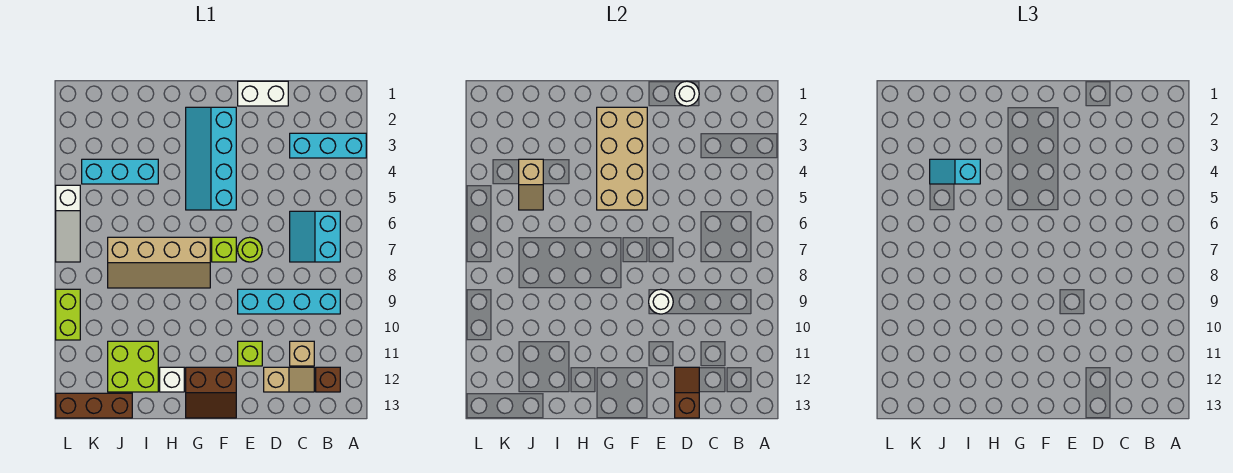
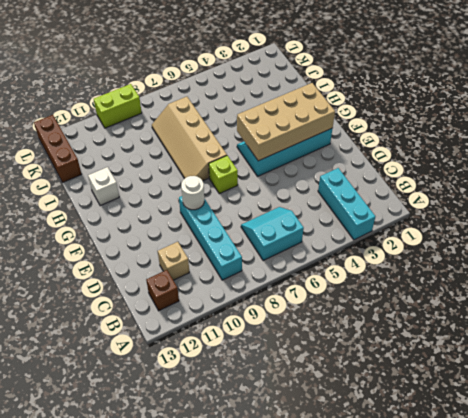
none -> tan slope C12:D12 level 1 top D
none -> white brick D1:E1 level 1
none -> lime round brick E7 level 1

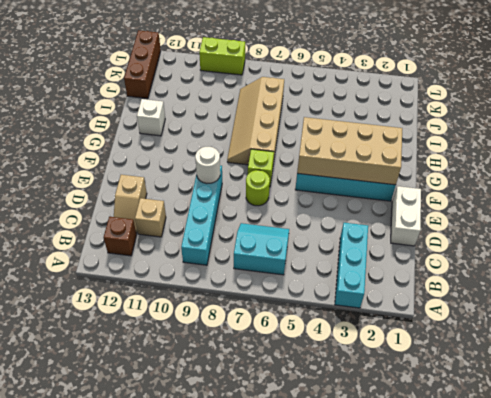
none -> lime brick E11 level 1
none -> brown slope F12:G13 level 1 top 12
none -> cyan brick I4:K4 level 1

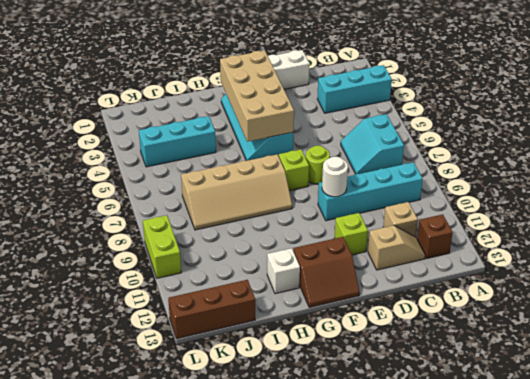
none -> lime brick I11:J12 level 1
none -> white slope L5:L7 level 1 top 5
none -> white round brick D1 level 2

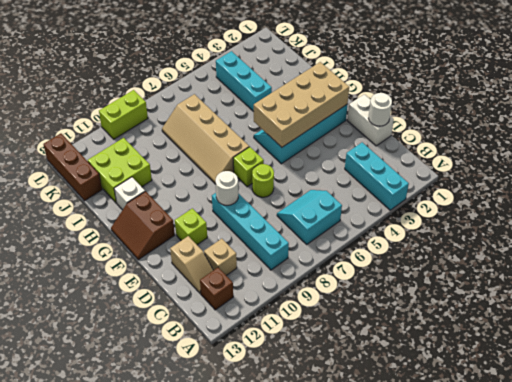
none -> white slope L5:L7 level 1 top 5
none -> brown slope D12:D13 level 2 top 13
none -> tan slope J4:J5 level 2 top 4

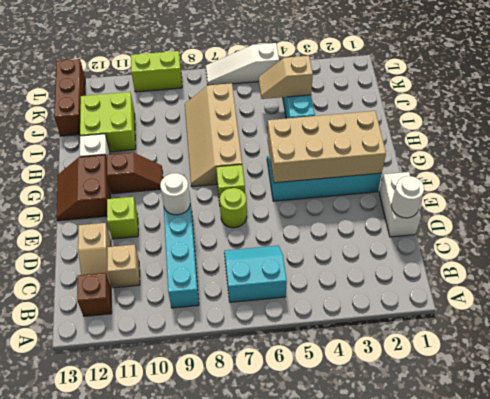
brown slope G10:G11 level 1 top 11 -> brown slope D12:D13 level 2 top 13
none -> cyan brick A3:C3 level 1
none -> cyan slope I4:J4 level 3 top I

